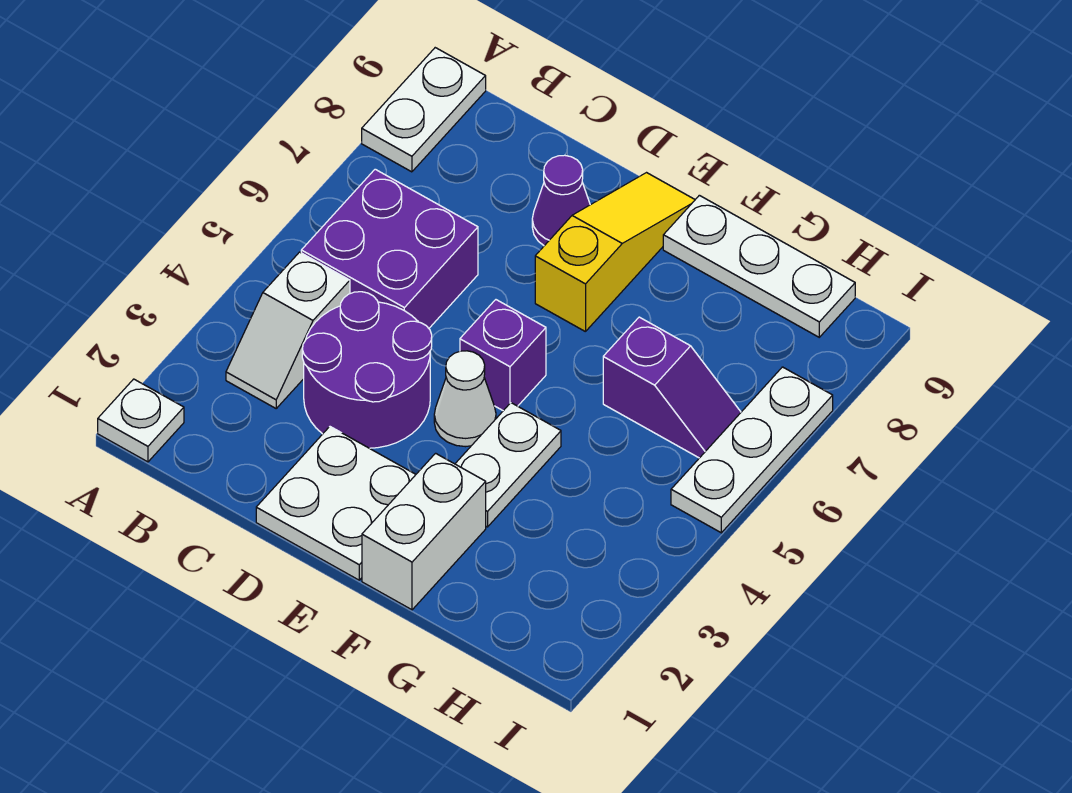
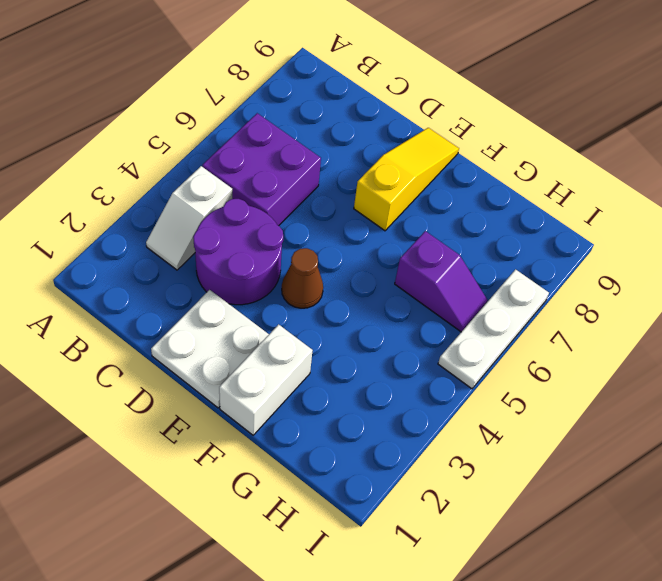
brown cone E4 level 1 -> white cone E4 level 1
none -> white plate A1 level 1
none -> white plate A8:A9 level 1
none -> purple cone D8 level 1

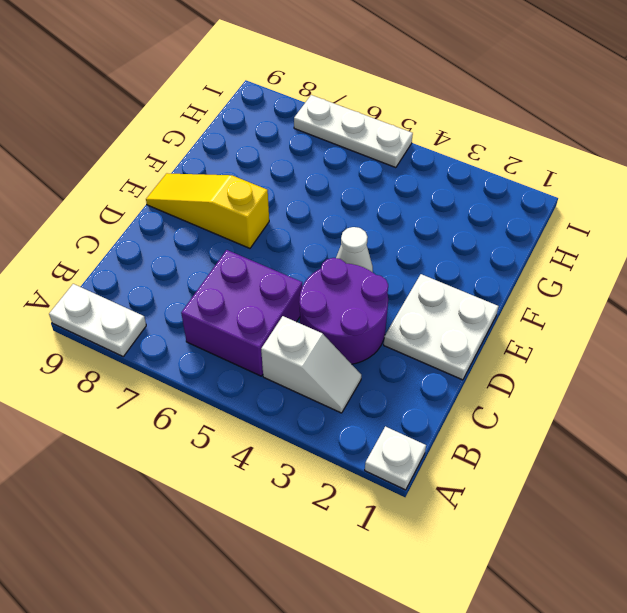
none -> purple cone D8 level 1
none -> purple brick E5 level 1
none -> white brick F1:F2 level 1

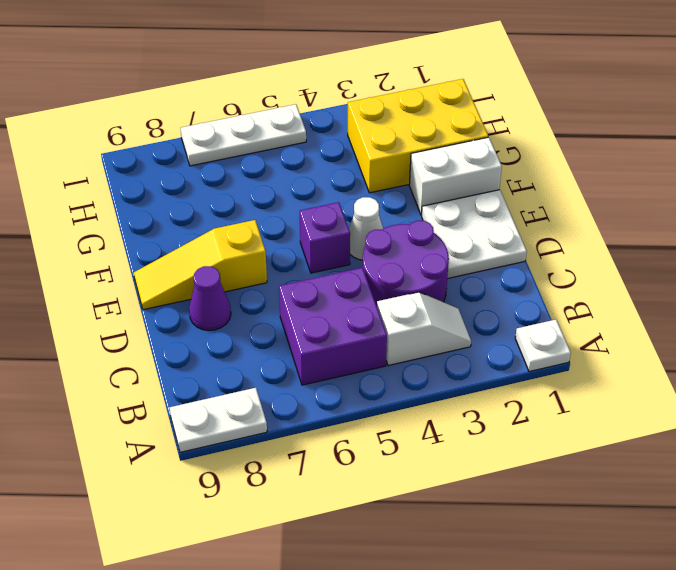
yellow brick G1:H3 level 1 -> none
none -> white plate F3:F4 level 1
none -> white plate F9:H9 level 1
none -> purple slope G6:H6 level 1 top G

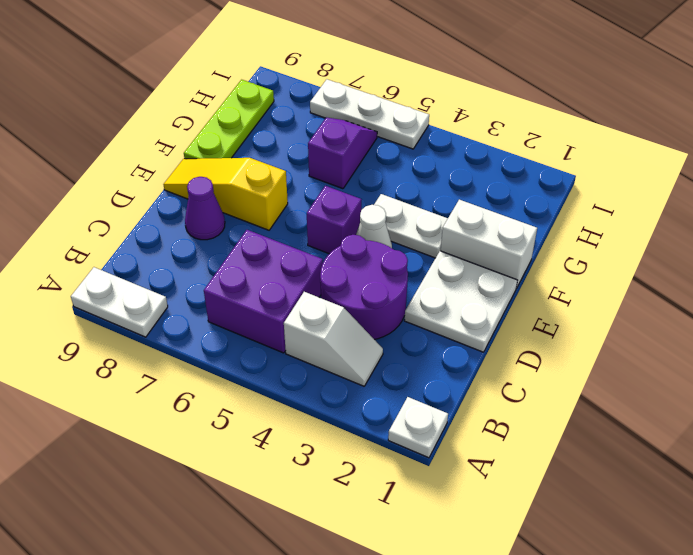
lime plate F9:H9 level 1 -> white plate F9:H9 level 1

